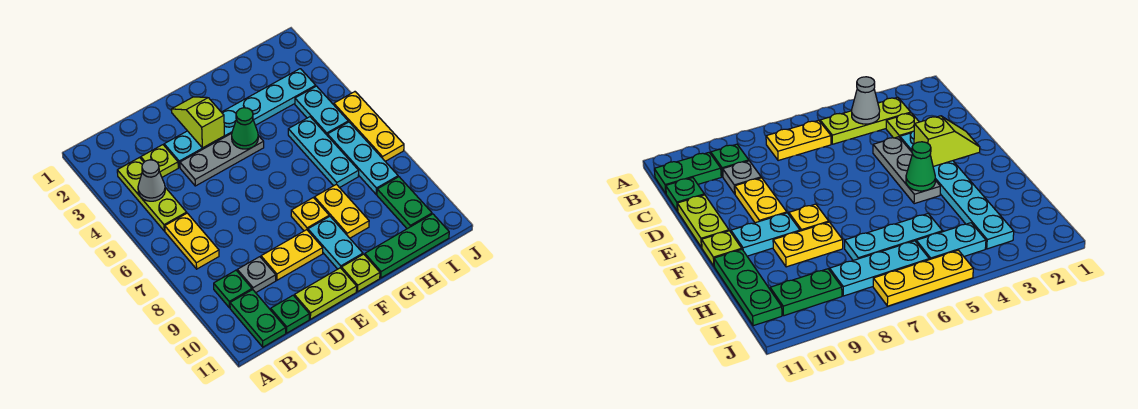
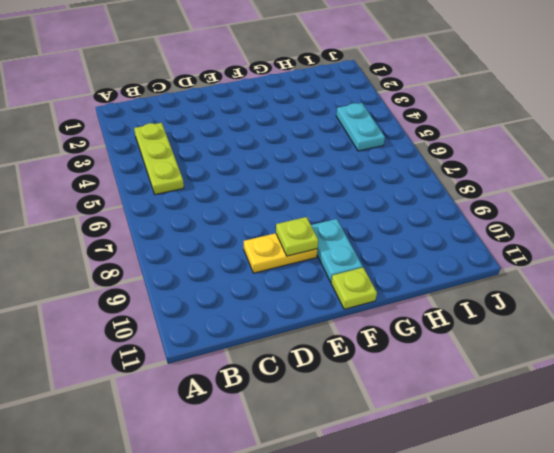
lime plate E9 level 2 -> lime plate C3 level 1
none -> yellow plate B6:B7 level 1
none -> green plate B9 level 1
none -> green plate B10:B11 level 1

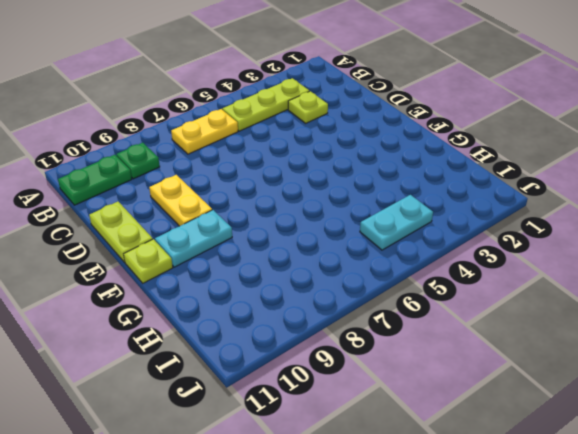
none -> grey plate C9 level 1
none -> green plate C11 level 1
none -> cyan plate D3:I3 level 1

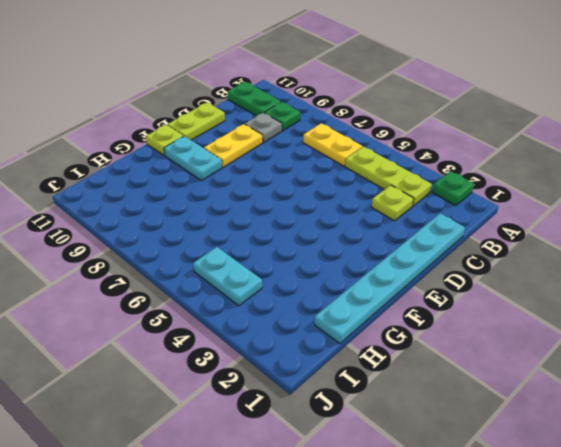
green plate A2 level 1 -> green plate C11 level 1
cyan plate C1:H1 level 1 -> cyan plate D3:I3 level 1
none -> grey plate D4:F4 level 1
none -> yellow plate F8 level 1
none -> yellow plate G8:G9 level 1

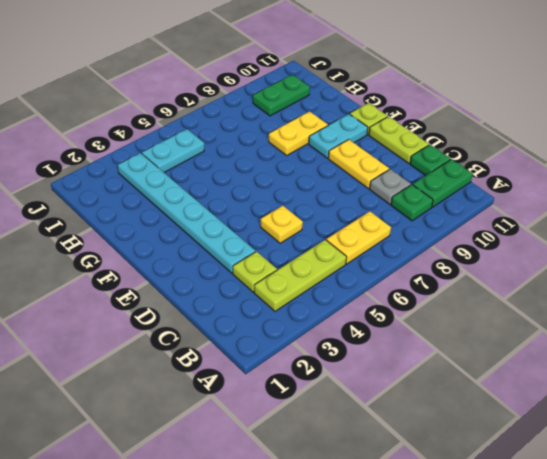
yellow plate D5 level 1 -> yellow plate F8 level 1
none -> grey plate D4:F4 level 1
none -> green plate G11:I11 level 1
none -> cyan plate H5:H7 level 1

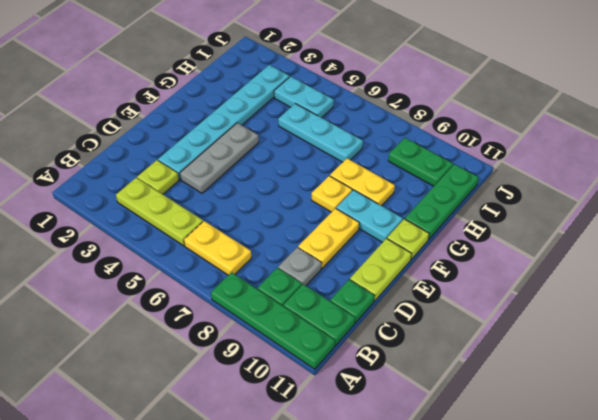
green plate A8:A11 level 1 -> none
none -> cyan plate I6:I8 level 1
none -> yellow plate J5:J7 level 1
none -> grey cone B4 level 2

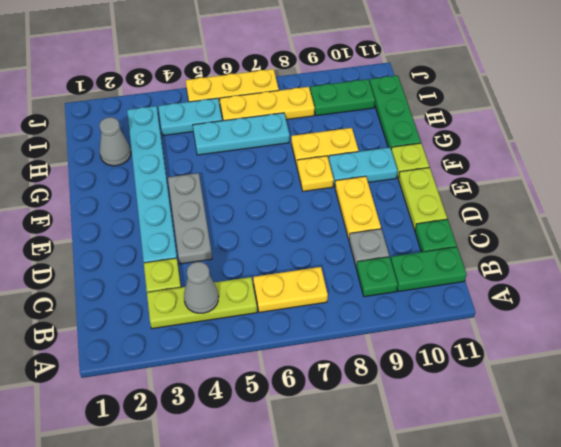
grey cone H2 level 1 -> none
yellow plate I6:I8 level 1 -> cyan plate I6:I8 level 1
none -> lime slope E2:E3 level 2 top 3
none -> green cone F4 level 2

